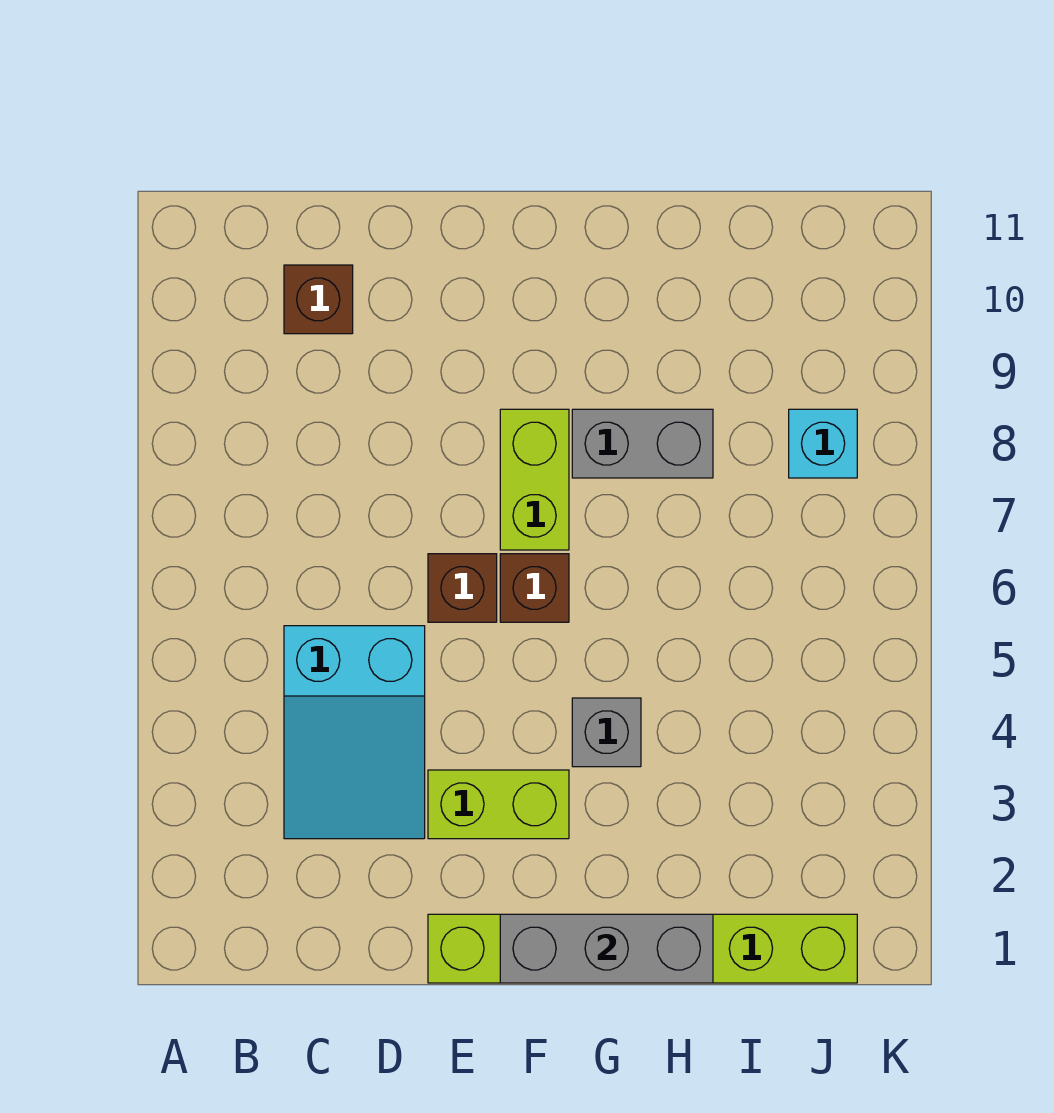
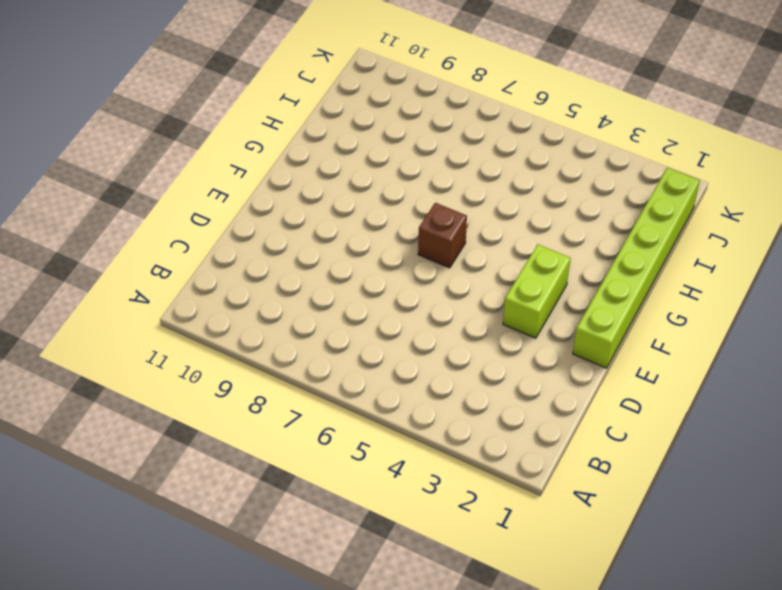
none -> cyan slope C3:D5 level 1 top 5
none -> brown brick C10 level 1

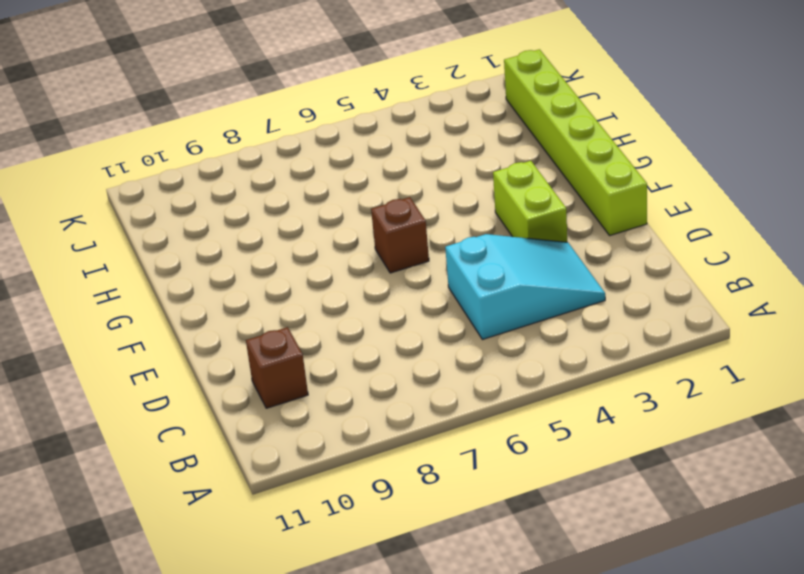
none -> brown brick E6 level 1
none -> lime brick F7:F8 level 1

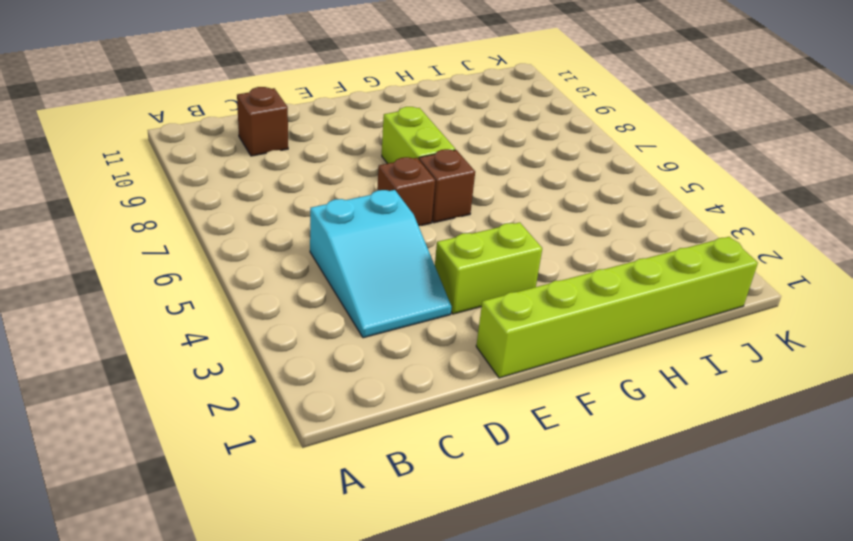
none -> grey brick G4 level 1
none -> grey brick G8:H8 level 1

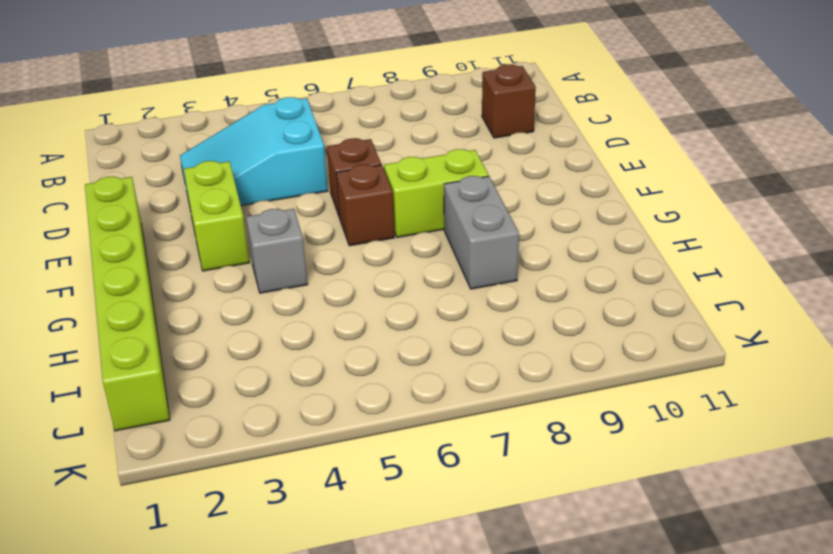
none -> cyan brick J8 level 1
none -> grey brick F1:H1 level 2

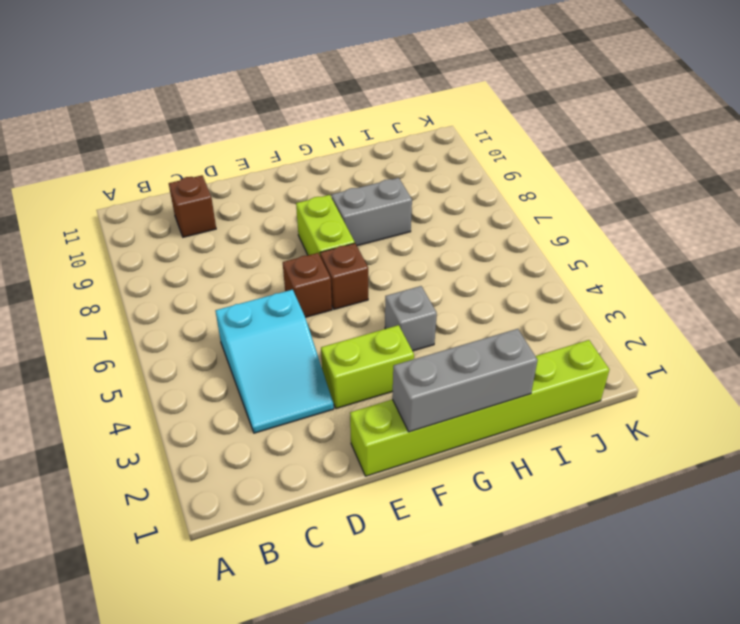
none -> cyan brick J8 level 1

